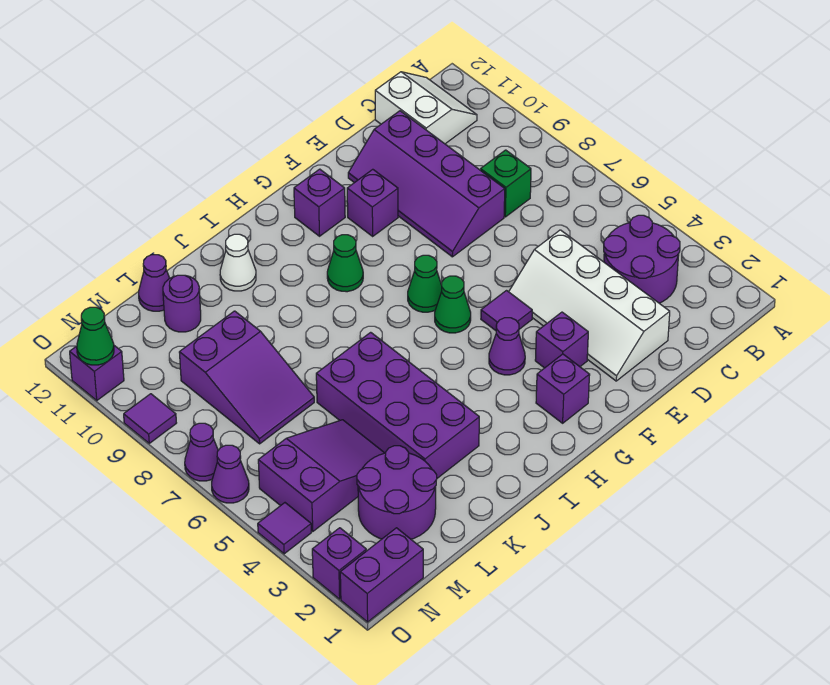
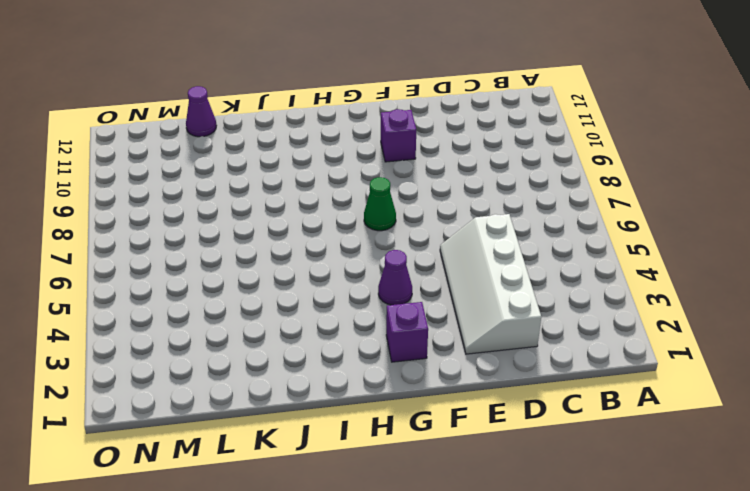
none -> purple round brick B3:C4 level 1
none -> white slope B11:C12 level 1 top C
none -> green brick C8 level 1

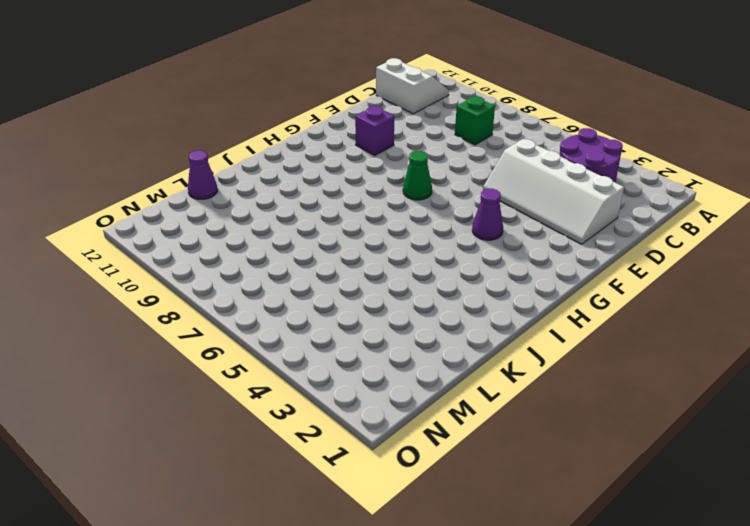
none -> purple slope D8:E11 level 1 top D
none -> purple brick F3 level 1
none -> purple tile F5 level 1

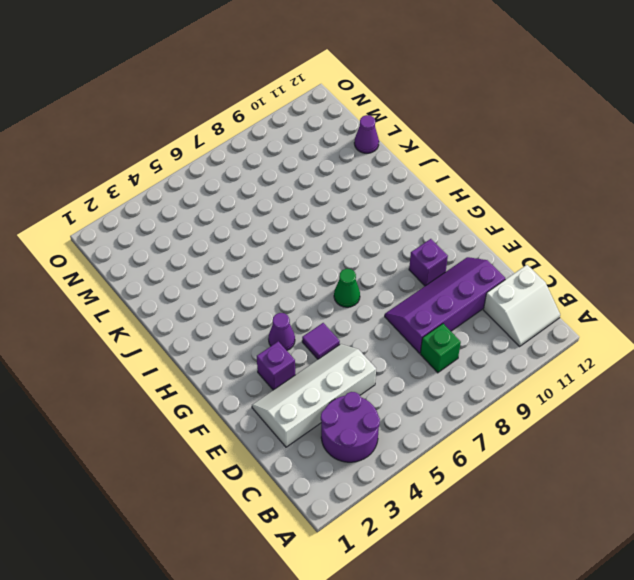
none -> purple brick G2 level 1
none -> green cone G6 level 1
none -> purple brick G11 level 1

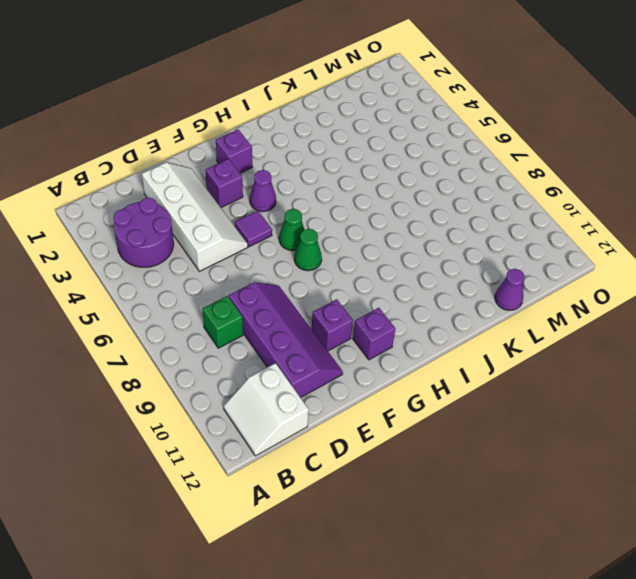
none -> green cone H9 level 1
none -> purple brick J3:K6 level 1
none -> white cone J11 level 1

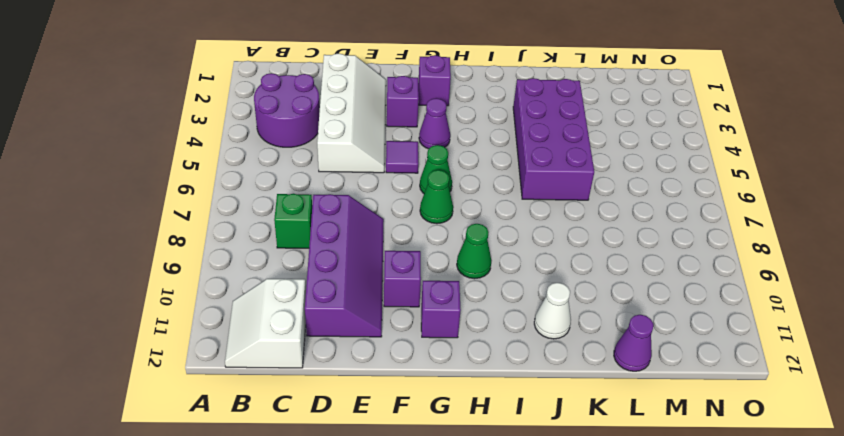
none -> purple round brick L2:M3 level 1
none -> purple slope L4:N5 level 1 top N
none -> purple slope L7:M9 level 1 top 9

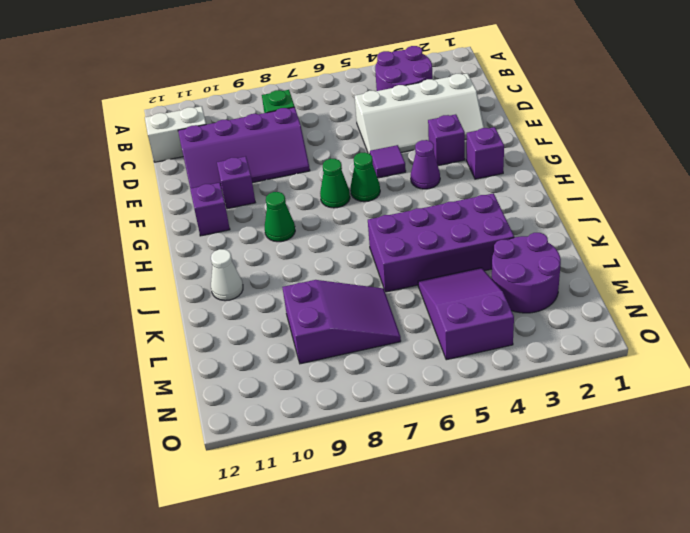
none -> purple round brick L11 level 1
none -> purple cone L12 level 1
none -> purple brick N1:O1 level 1

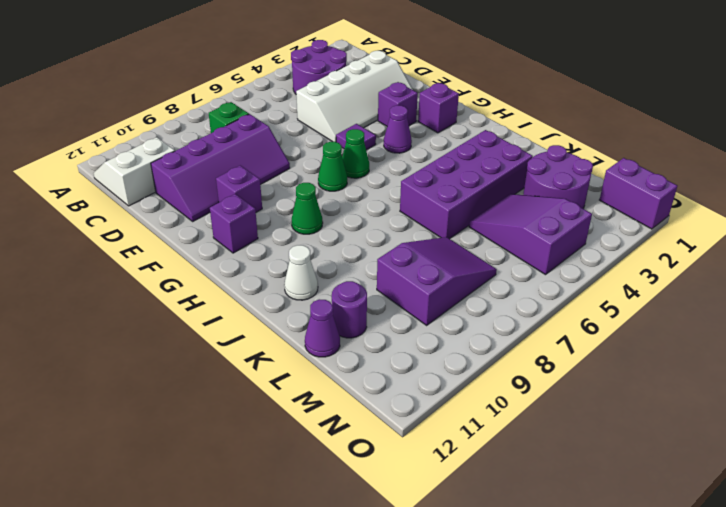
none -> purple brick O2 level 1
none -> purple tile O4 level 1
none -> purple cone O6 level 1

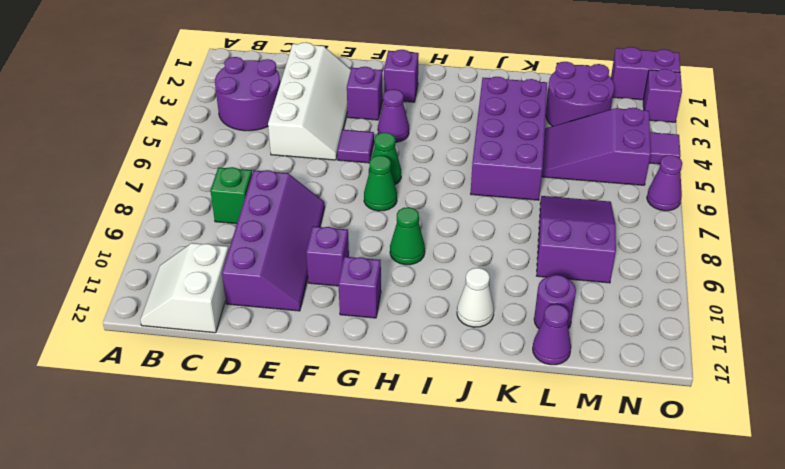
none -> purple cone O7 level 1
none -> purple tile O9 level 1
none -> purple brick O11 level 1

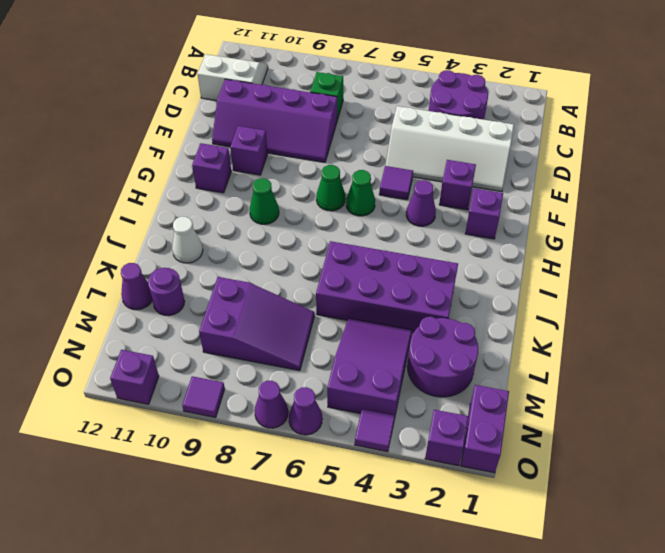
none -> green cone O11 level 2

